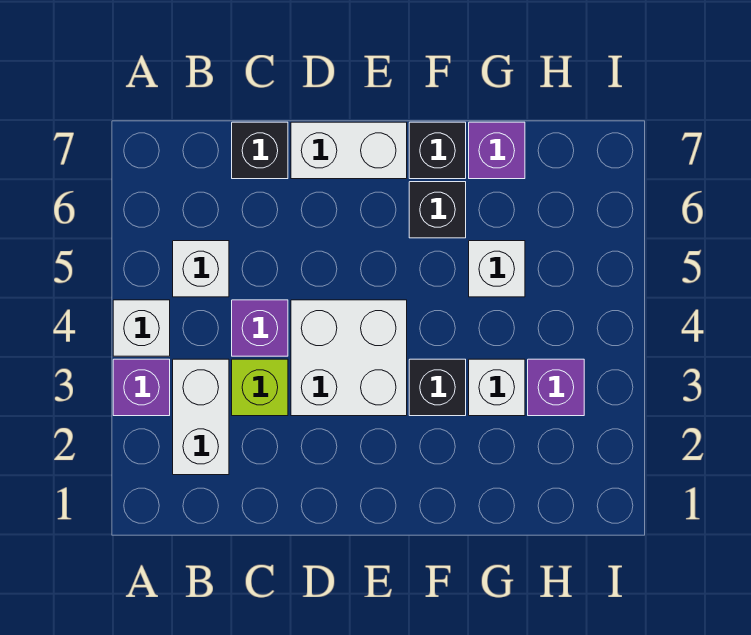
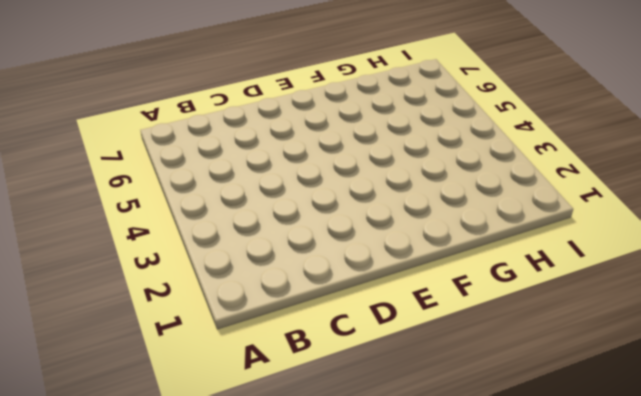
none -> purple brick A3 level 1
none -> white brick A4 level 1
none -> white brick B2:B3 level 1

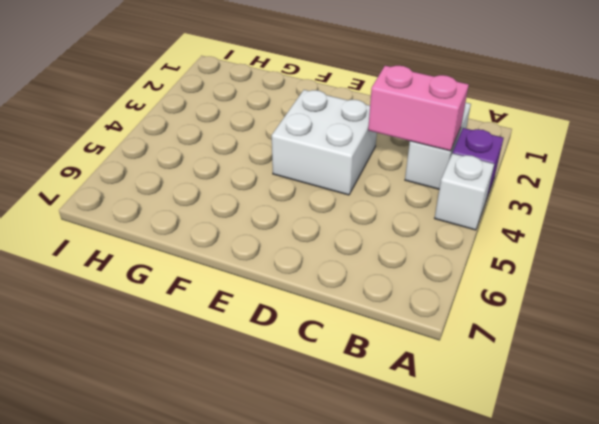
pink brick B3:C3 level 2 -> none
none -> white brick B5 level 1
none -> lime brick C3 level 1
none -> purple brick C4 level 1

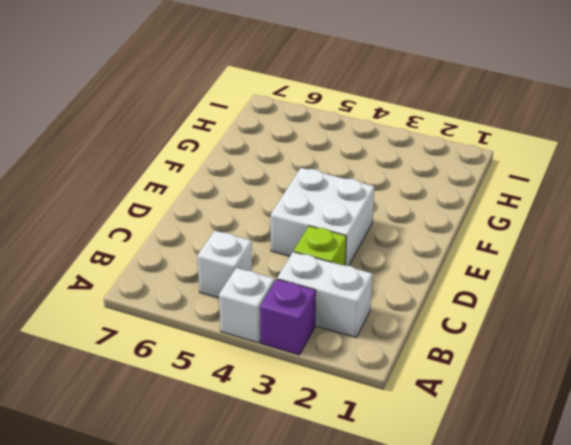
none -> purple brick C4 level 1
none -> black brick C7 level 1
none -> white brick D7:E7 level 1

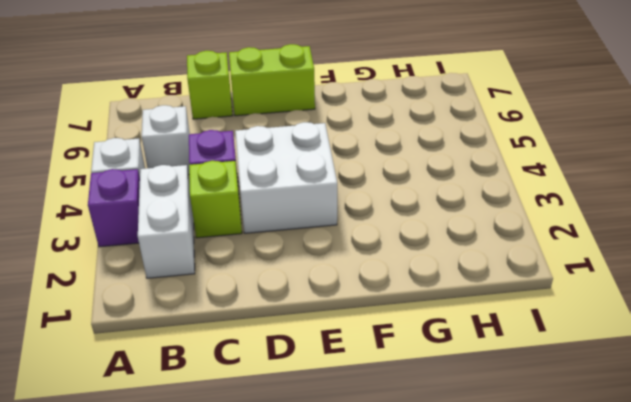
lime brick C7 level 1 -> black brick C7 level 1
lime brick D7:E7 level 1 -> white brick D7:E7 level 1
none -> black brick F3 level 1
none -> black brick F6 level 1
none -> black brick F7 level 1

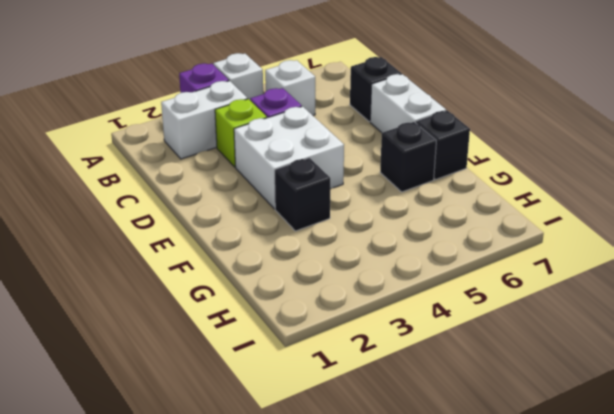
none -> white brick G3 level 1
none -> white brick G5 level 1
none -> purple brick G7 level 1

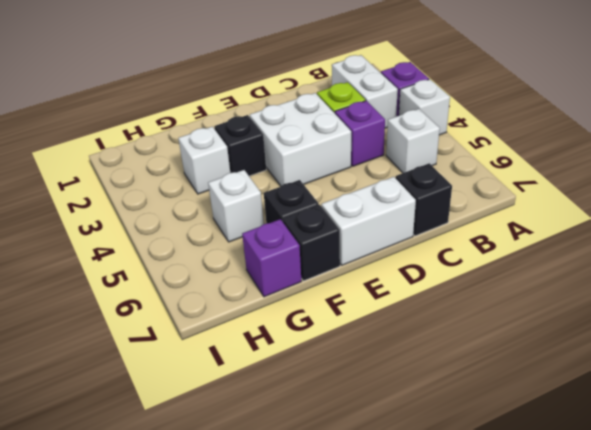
none -> purple brick H3 level 1

